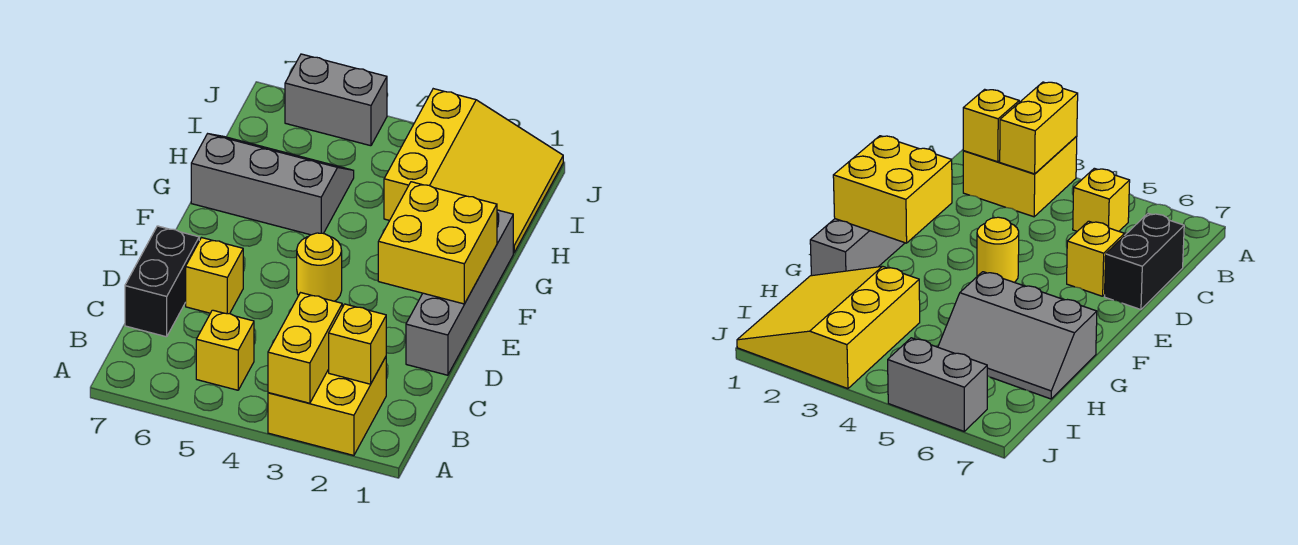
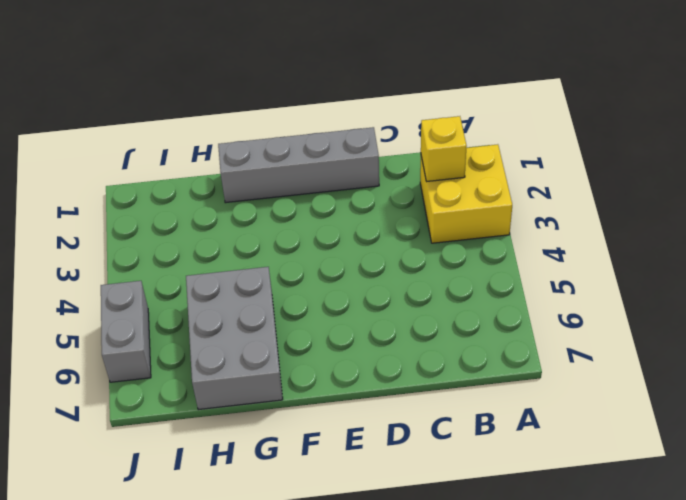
grey brick G5:H7 level 1 -> grey slope G5:H7 level 1 top G
none -> yellow brick B5 level 1
none -> black brick C7:D7 level 1
none -> yellow brick D6 level 1

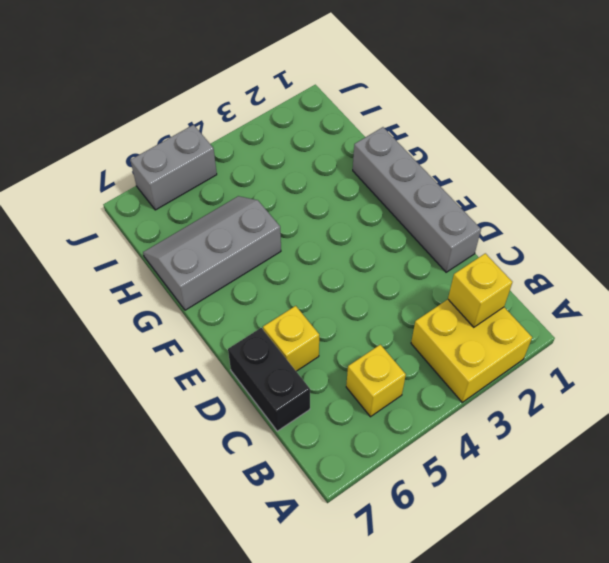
none -> yellow round brick E4 level 1
none -> yellow slope H1:J3 level 1 top 3
none -> yellow brick A3:B3 level 2

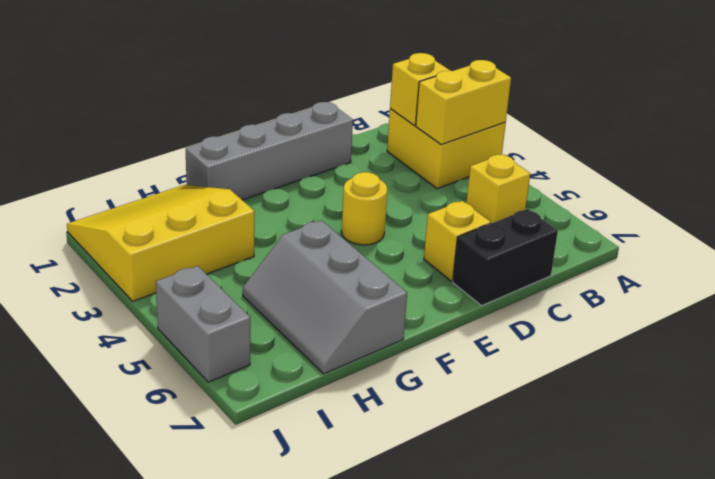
none -> yellow brick E1:F2 level 2

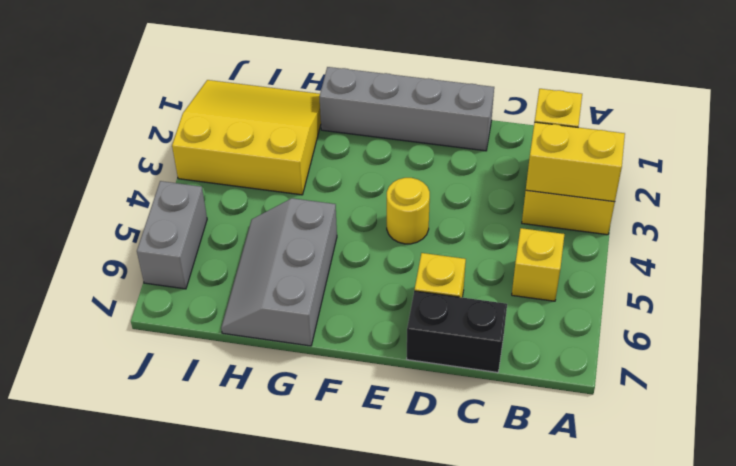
none -> yellow brick E1:F2 level 2

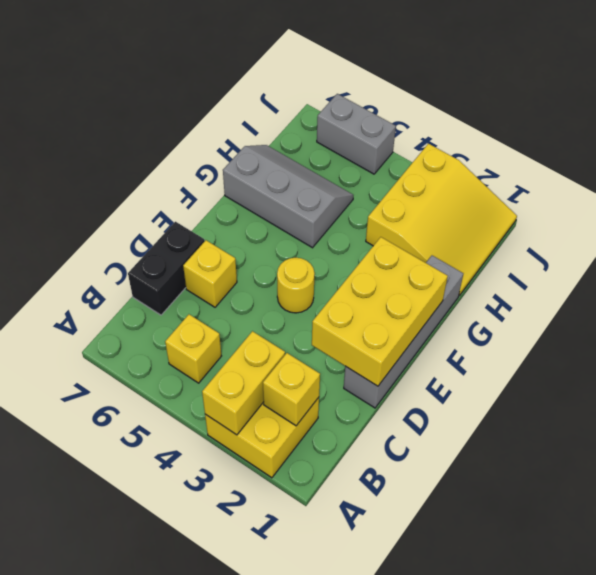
yellow brick D1:F2 level 2 -> yellow brick E1:F2 level 2

